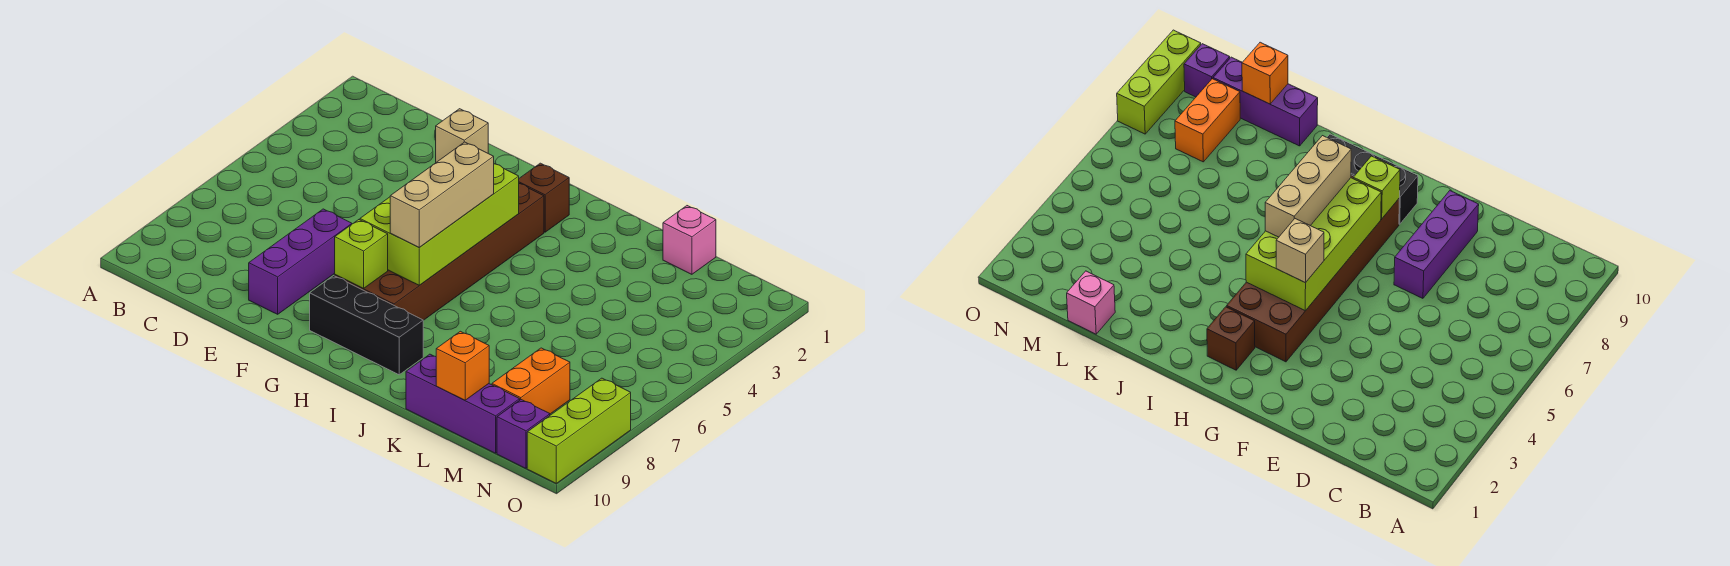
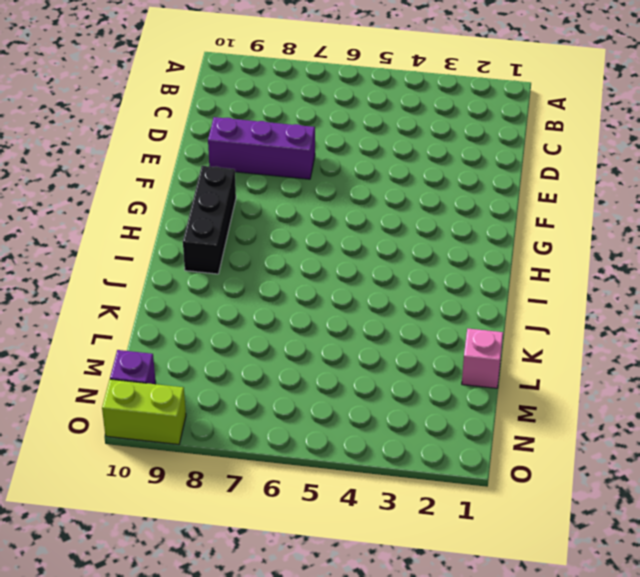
lime brick O9:O10 level 1 -> lime brick O8:O10 level 1
none -> brown brick G3:H8 level 1
none -> brown brick H2 level 1
none -> purple brick K10:M10 level 1

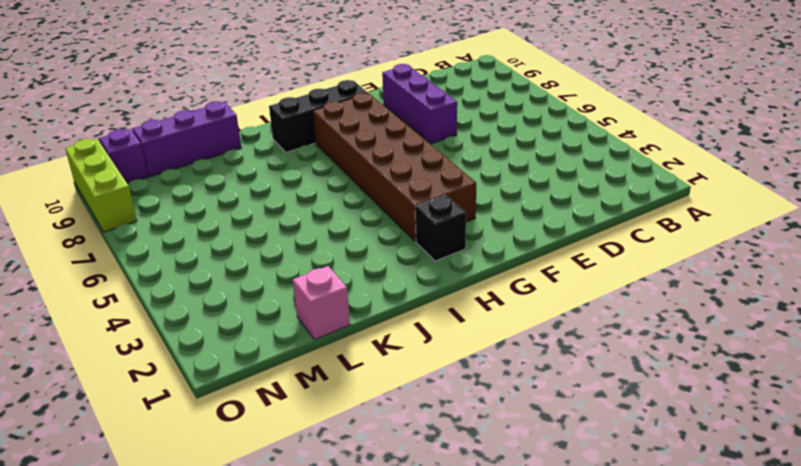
black brick H2 level 1 -> brown brick H2 level 1
none -> orange brick M8:M9 level 1
none -> lime brick G4:H7 level 2
none -> lime brick G8 level 2

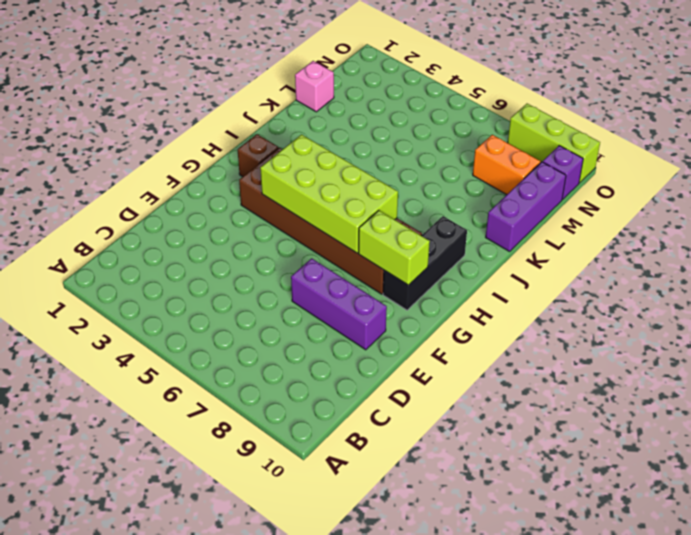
lime brick G8:G9 level 2 -> lime brick G8 level 2
none -> orange brick L10 level 2
none -> tan brick G4 level 3
none -> tan brick H5:H7 level 3

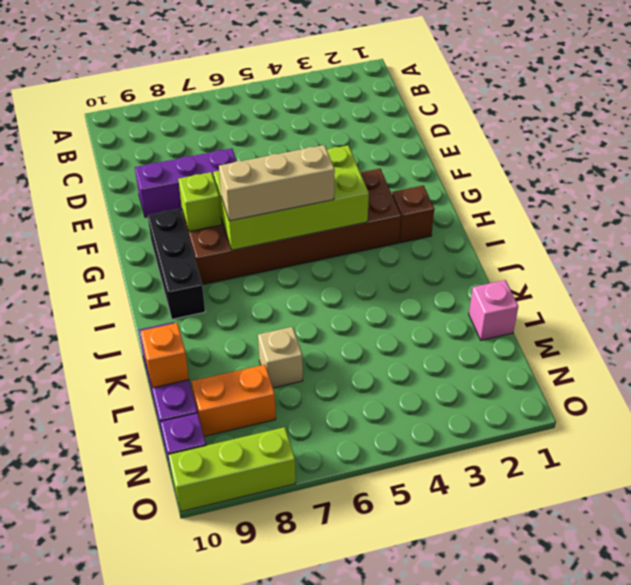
tan brick L7 level 1 -> tan brick G4 level 3

